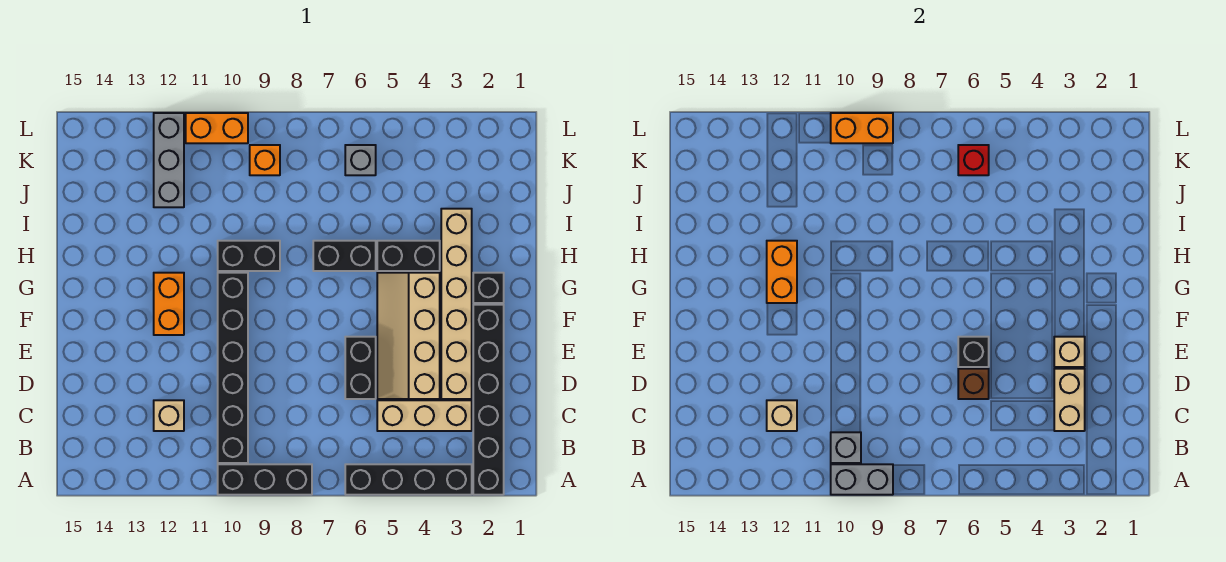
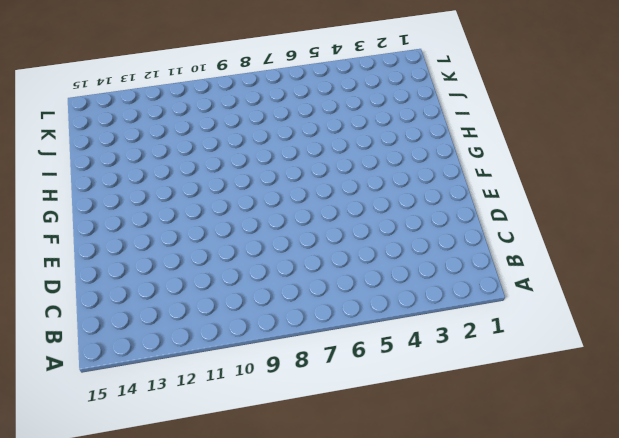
none -> black brick A2:F2 level 1
none -> black brick A3:A6 level 1
none -> black brick A8:A10 level 1

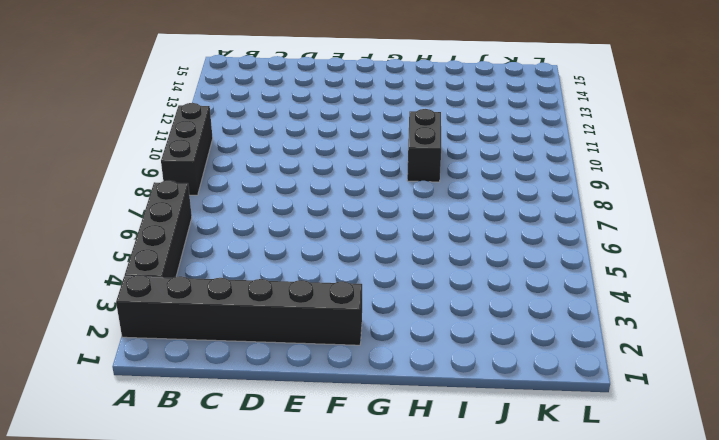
none -> black brick B10:G10 level 1
none -> tan brick C3:C5 level 1
none -> tan brick C12 level 1

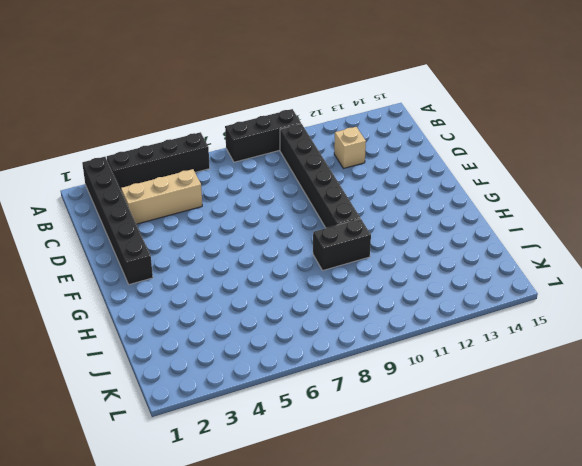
none -> tan brick D3:I3 level 1
none -> tan slope D4:G5 level 1 top 4
none -> black brick D6:E6 level 1

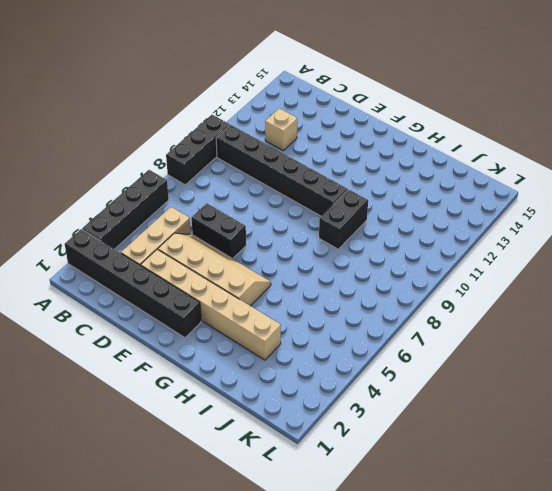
none -> orange brick F12:G12 level 1
none -> black brick G2 level 1
none -> black brick H4:H5 level 1

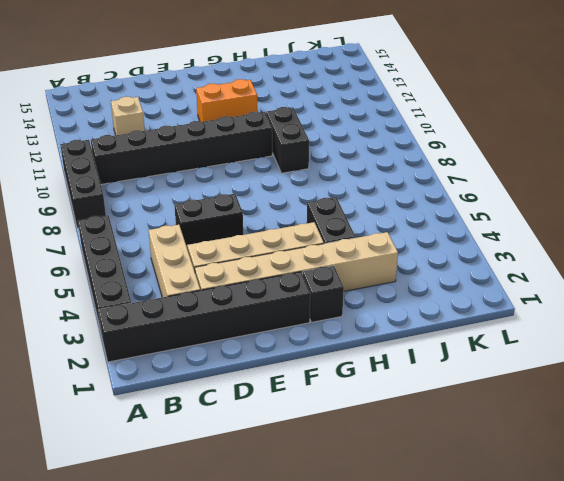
none -> black brick H6:H7 level 1
none -> grey brick J12:L12 level 1
none -> grey brick K6 level 1

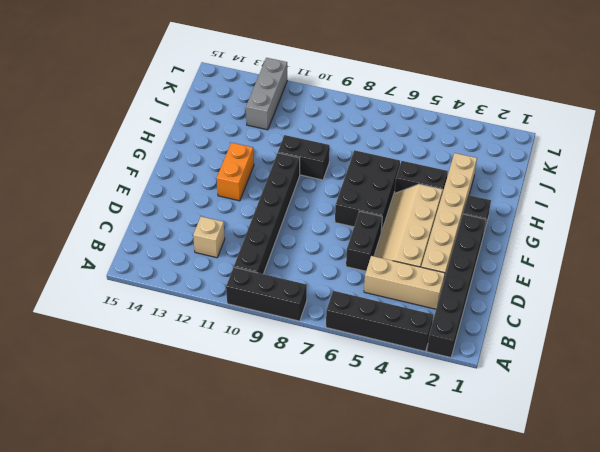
black brick F6:H7 level 1 -> black brick H6:H7 level 1
none -> grey brick K6 level 1
none -> orange brick K9 level 1
none -> orange brick L10:L11 level 1

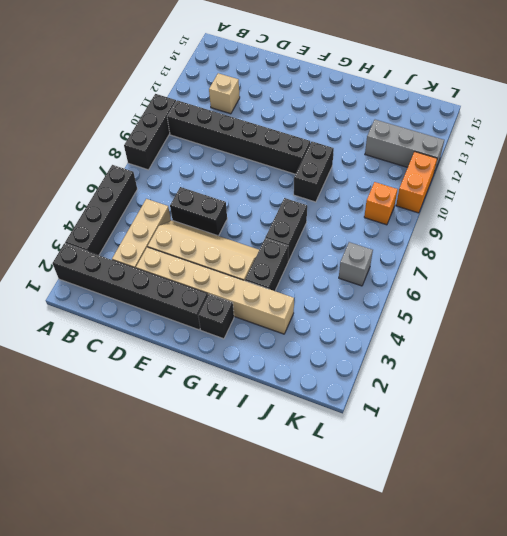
none -> orange brick F12:G12 level 1
none -> grey brick A9:A10 level 2
none -> grey brick B10 level 2

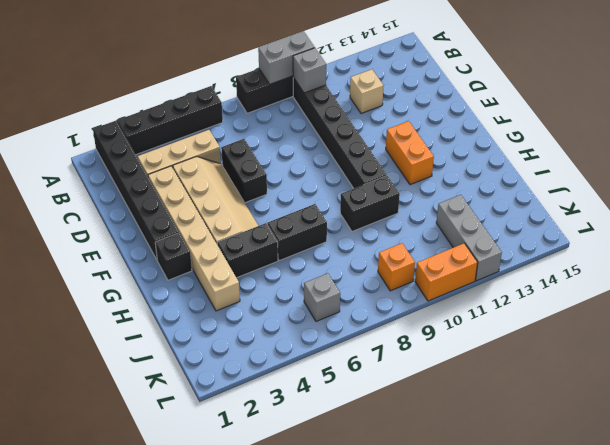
none -> tan brick C3:D3 level 2
none -> tan brick C12 level 2
none -> brown brick D6 level 2

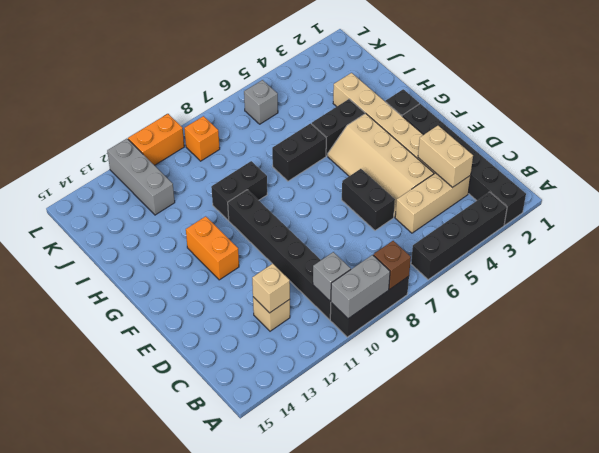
brown brick A8 level 2 -> brown brick D6 level 2
none -> tan brick E3 level 2
none -> black brick E6 level 2
none -> orange brick G12:H12 level 2

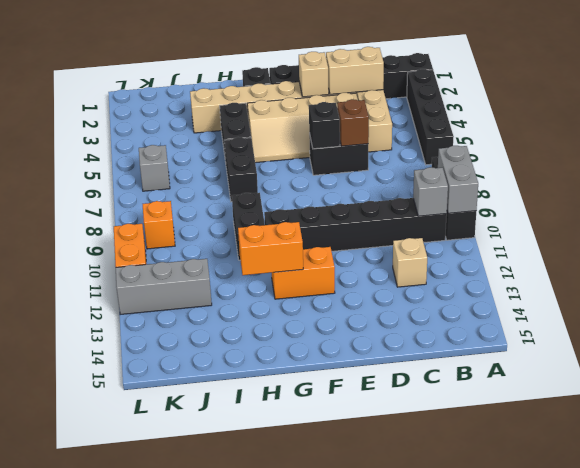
none -> tan brick C12 level 2
none -> red brick K6 level 2
none -> orange brick L9:L10 level 2

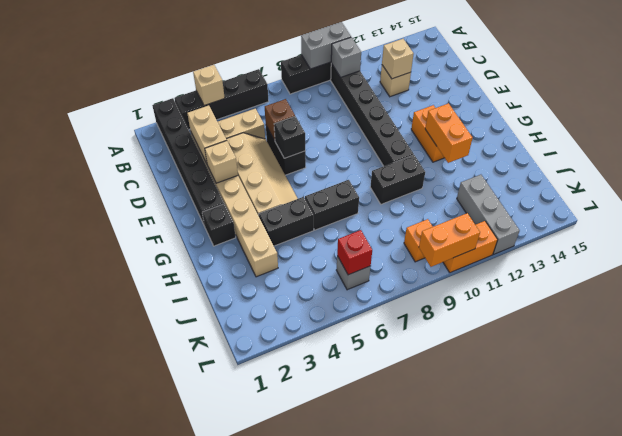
tan brick A4 level 2 -> none

